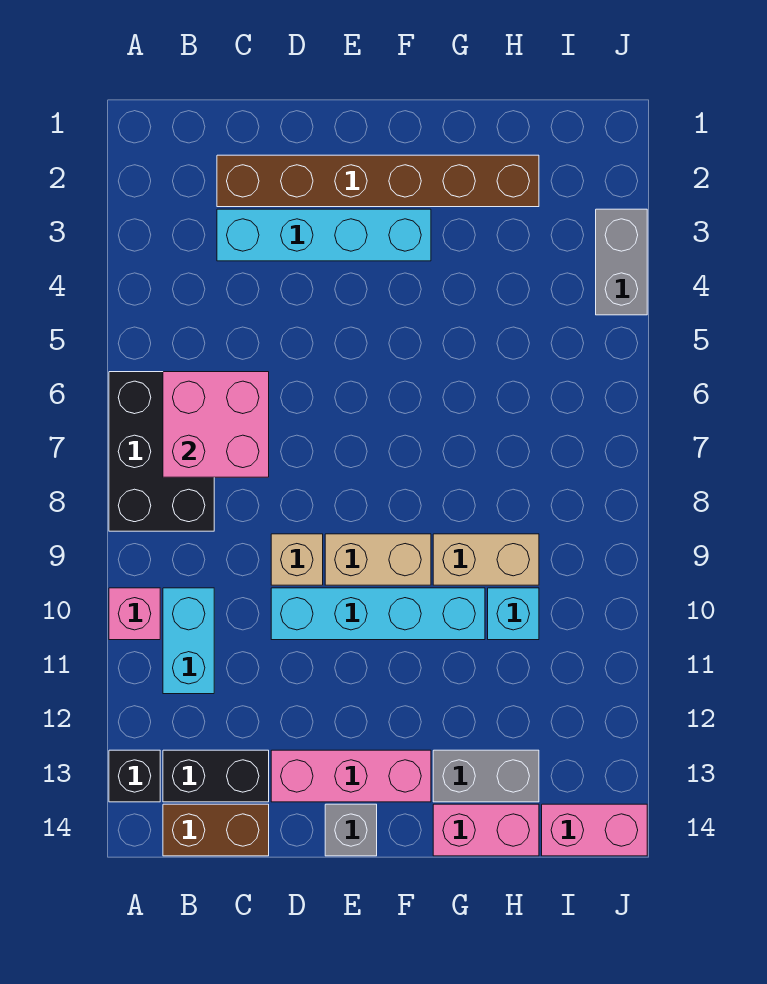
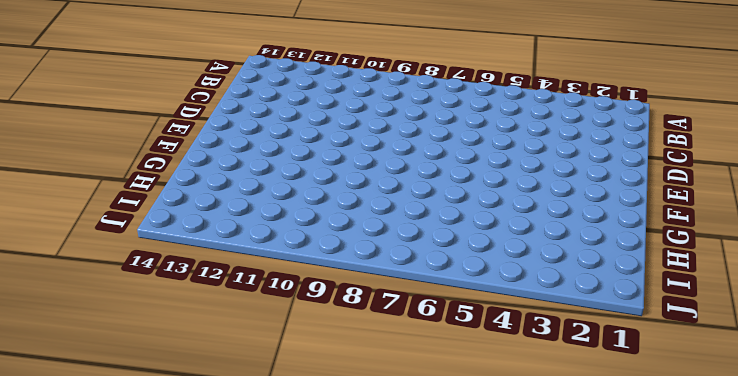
none -> black brick A6:B8 level 1
none -> pink brick A10 level 1
none -> black brick A13 level 1

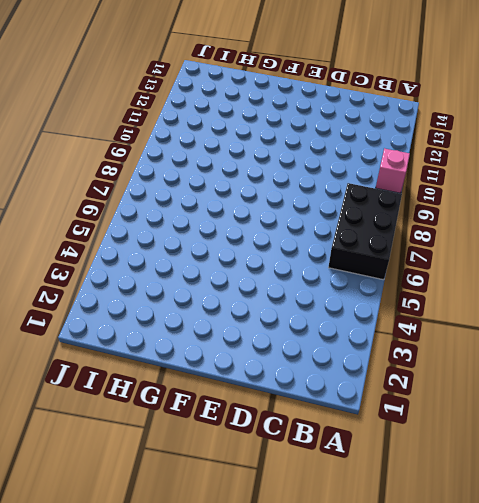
none -> black brick A13 level 1
none -> cyan brick B10:B11 level 1
none -> black brick B13:C13 level 1

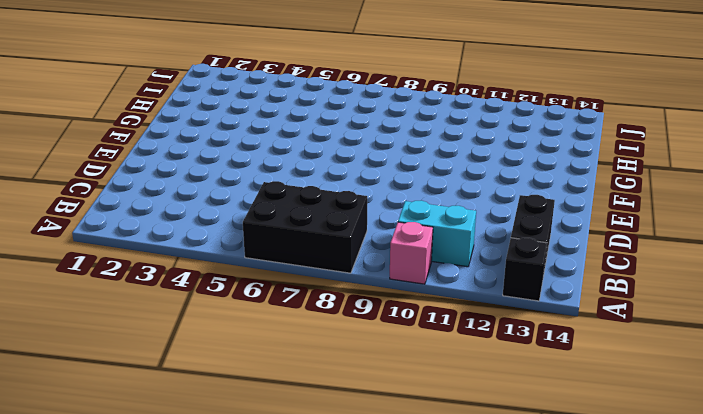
none -> brown brick B14:C14 level 1
none -> brown brick C2:H2 level 1
none -> cyan brick C3:F3 level 1

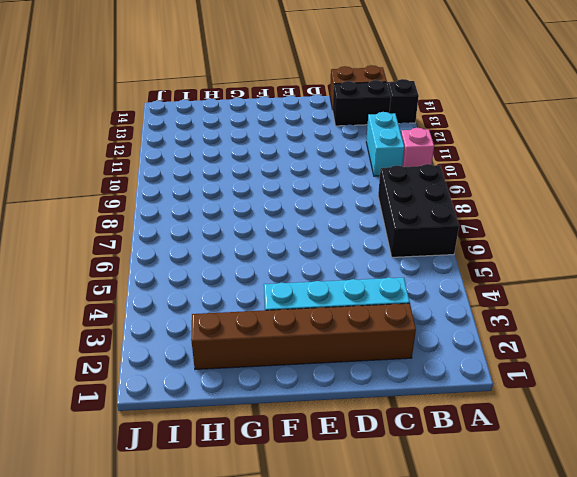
none -> tan brick D9 level 1
none -> cyan brick D10:G10 level 1
none -> pink brick D13:F13 level 1

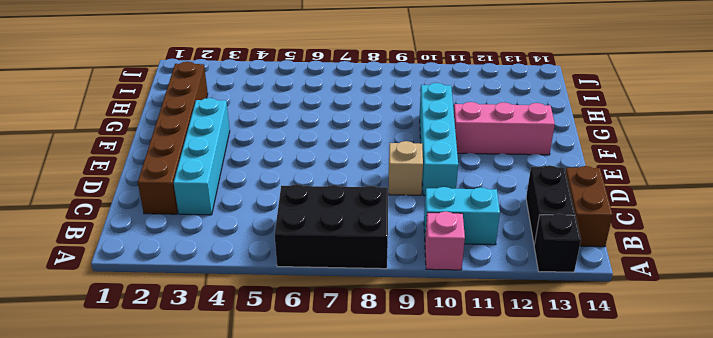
pink brick F11:F13 level 1 -> pink brick D13:F13 level 1
none -> tan brick E9:F9 level 1
none -> grey brick E14 level 1
none -> tan brick G9:H9 level 1

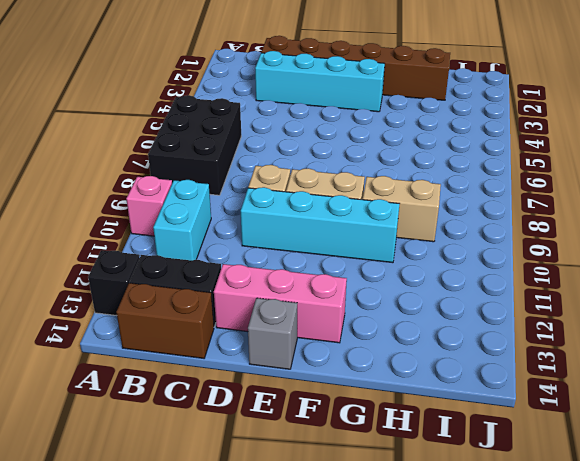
none -> grey brick G13:H13 level 1
none -> pink brick G14:H14 level 1
none -> cyan brick H10 level 1

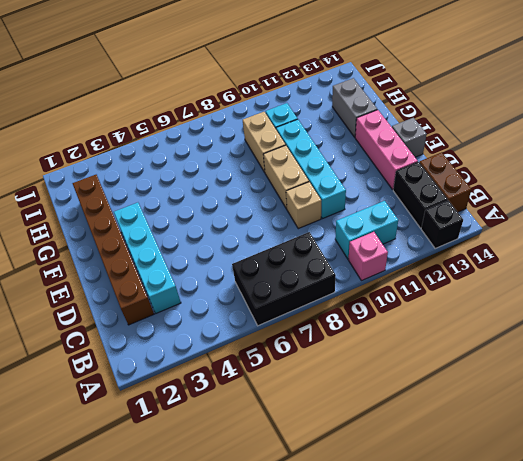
none -> pink brick G14:H14 level 1
none -> pink brick I14:J14 level 1
none -> grey brick J3:J4 level 1

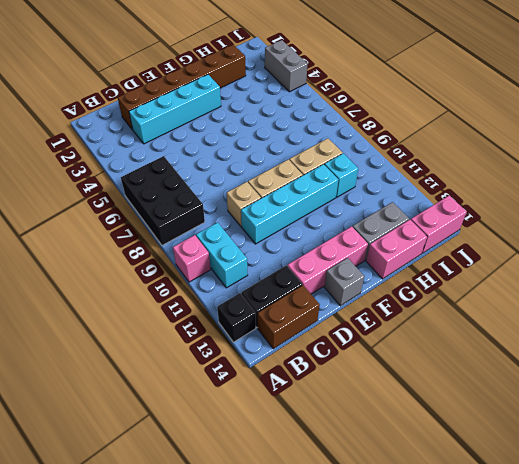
none -> pink brick B6:C7 level 2

